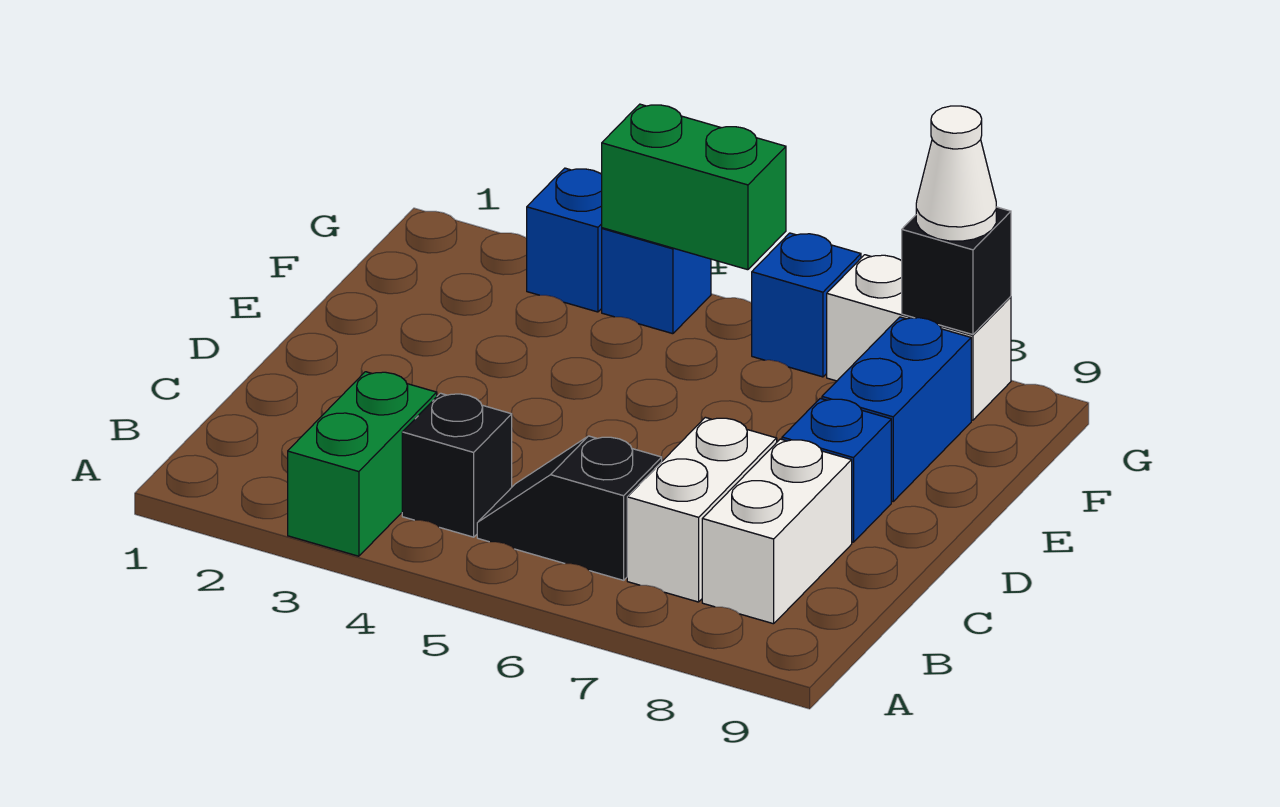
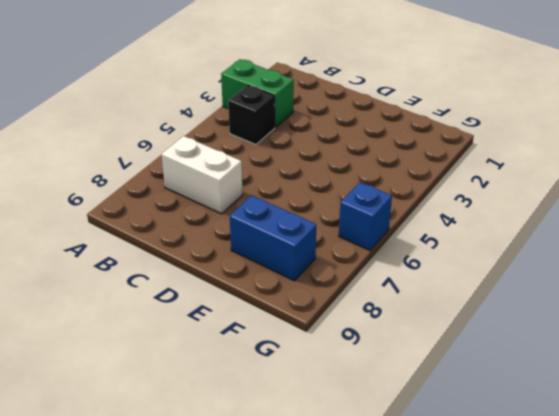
none -> black slope B5:B6 level 1 top 6
none -> white brick B8:C8 level 1
none -> blue brick D8 level 1

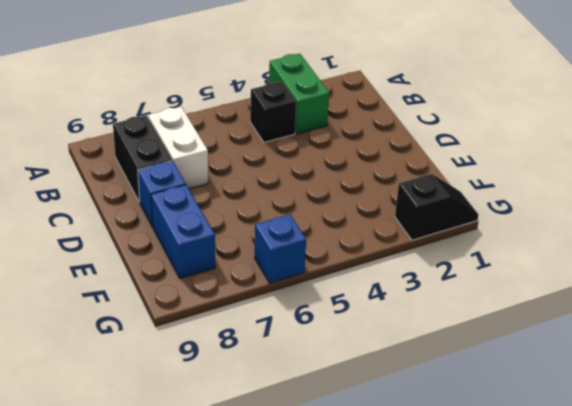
black brick B8:C8 level 1 -> white brick B8:C8 level 1
black slope G1:G2 level 1 top 2 -> black slope B5:B6 level 1 top 6
none -> blue brick G3 level 1
none -> blue brick G4 level 1
none -> white brick G7:G8 level 1

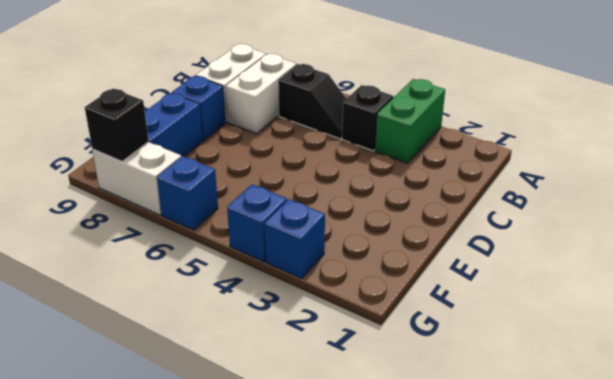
none -> green brick G4:G5 level 2
none -> white cone G8 level 3

